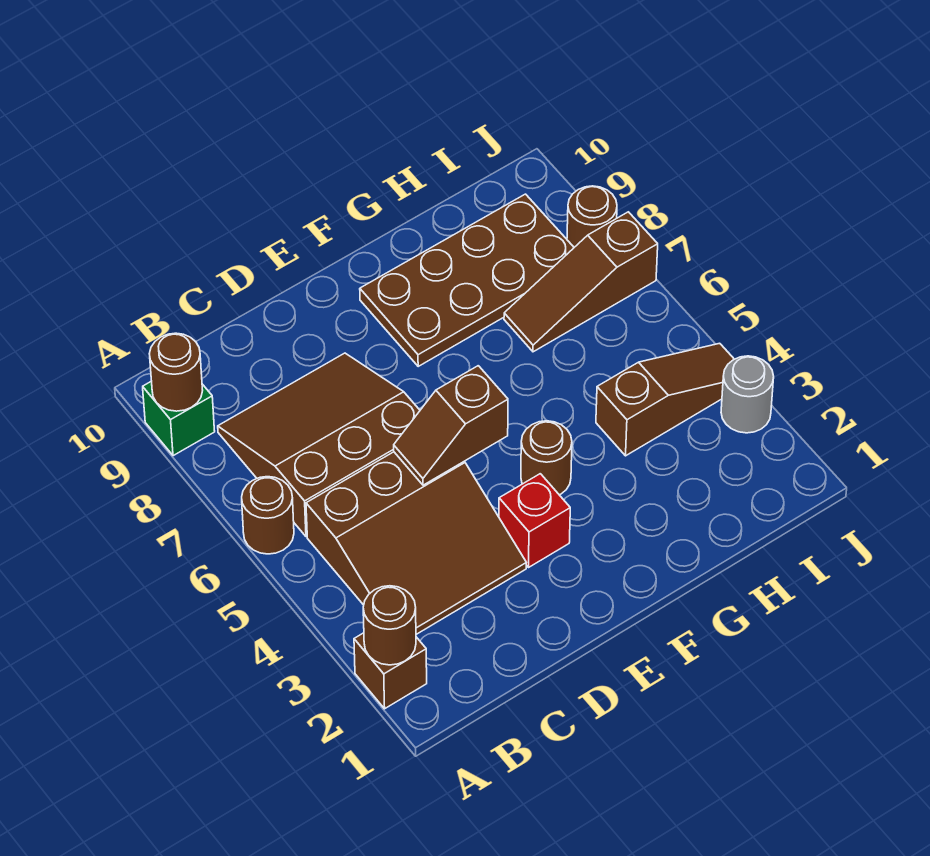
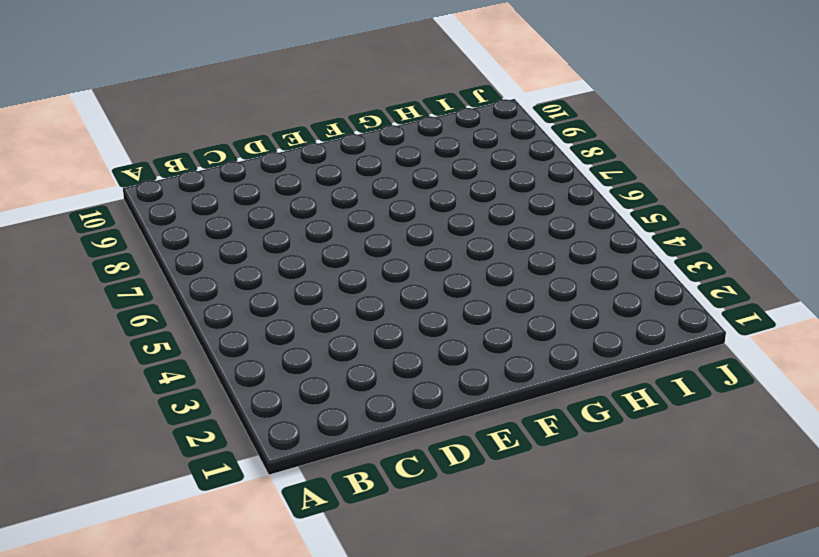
none -> brown brick A2 level 1
none -> brown round brick A6 level 1
none -> green brick A9 level 1

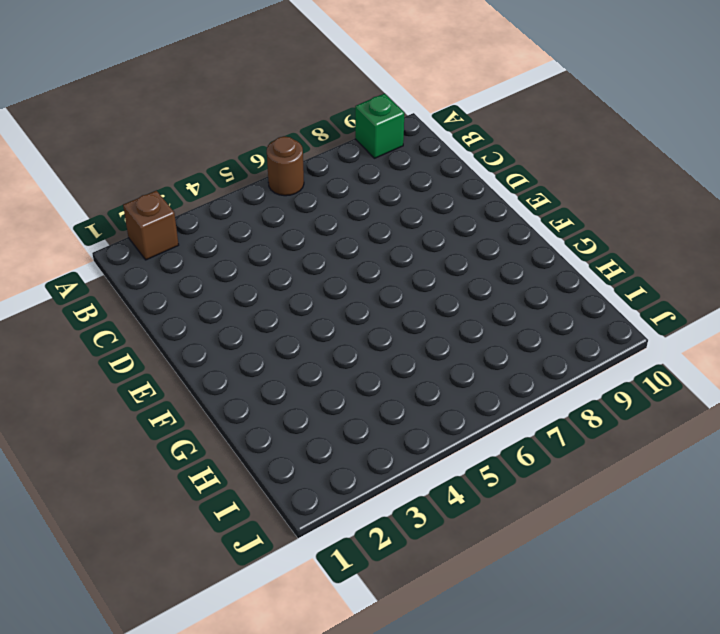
none -> brown slope B3:D5 level 1 top 5
none -> brown slope B6:D8 level 1 top 6
none -> red brick E3 level 1

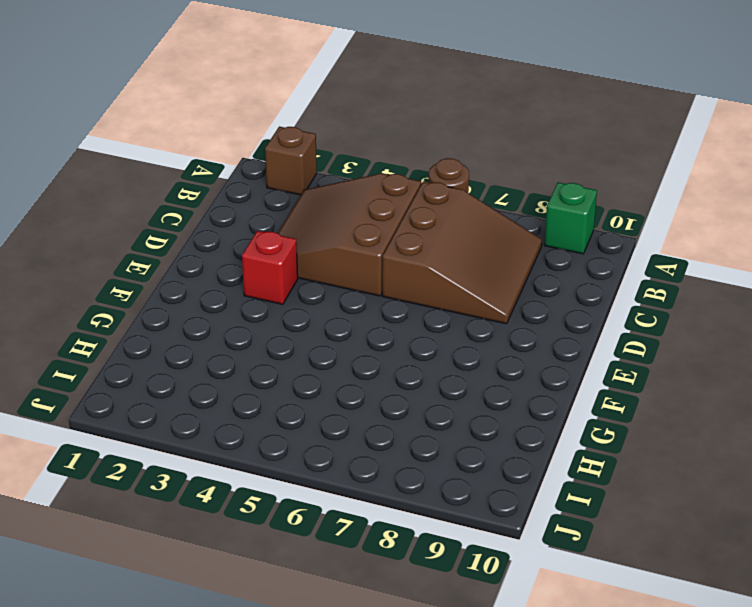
none -> brown round brick F4 level 1
none -> brown plate F8:I9 level 1
none -> brown slope H4:J4 level 1 top H

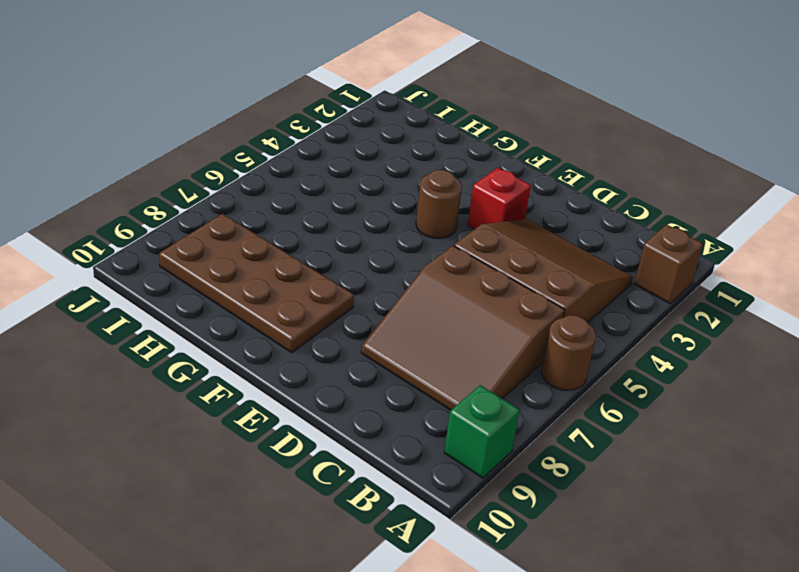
none -> brown slope H4:J4 level 1 top H
none -> brown slope H7:J7 level 1 top J
none -> grey round brick J3 level 1

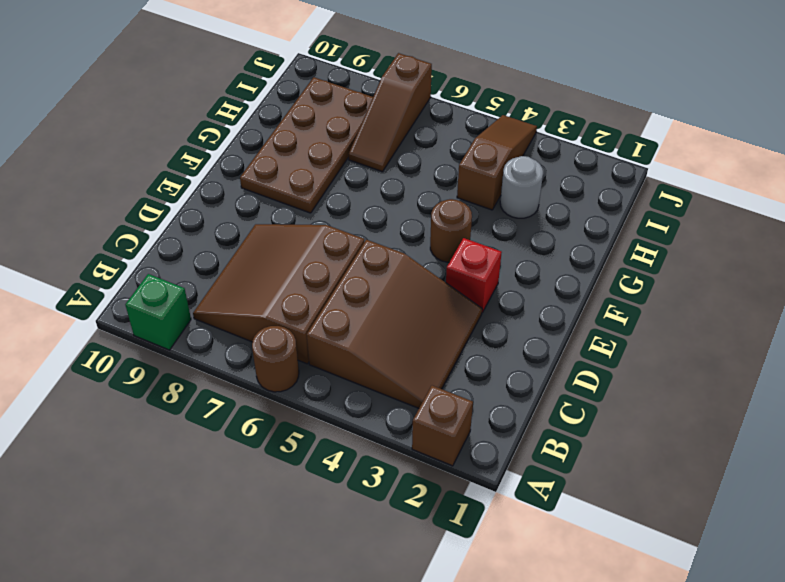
grey round brick H3 level 1 -> grey round brick J3 level 1
none -> brown round brick J8 level 1
none -> brown round brick A2 level 2
none -> brown round brick A9 level 2

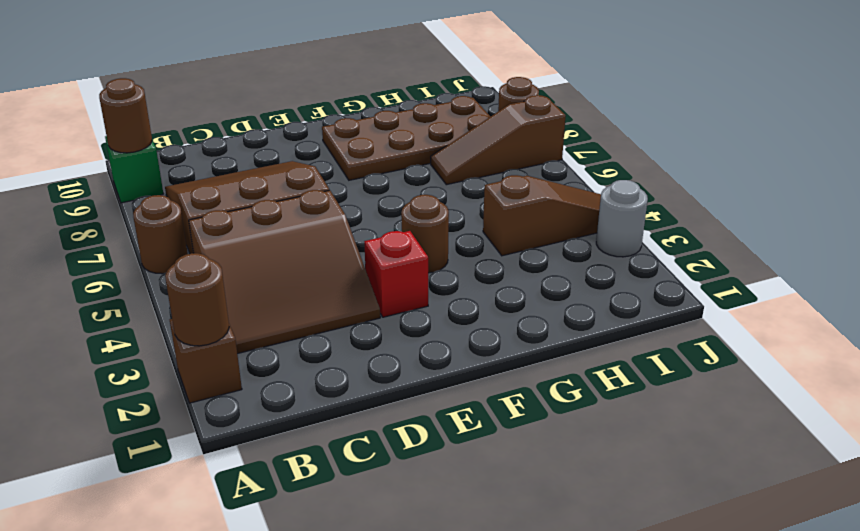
none -> brown slope D5:E5 level 2 top E

